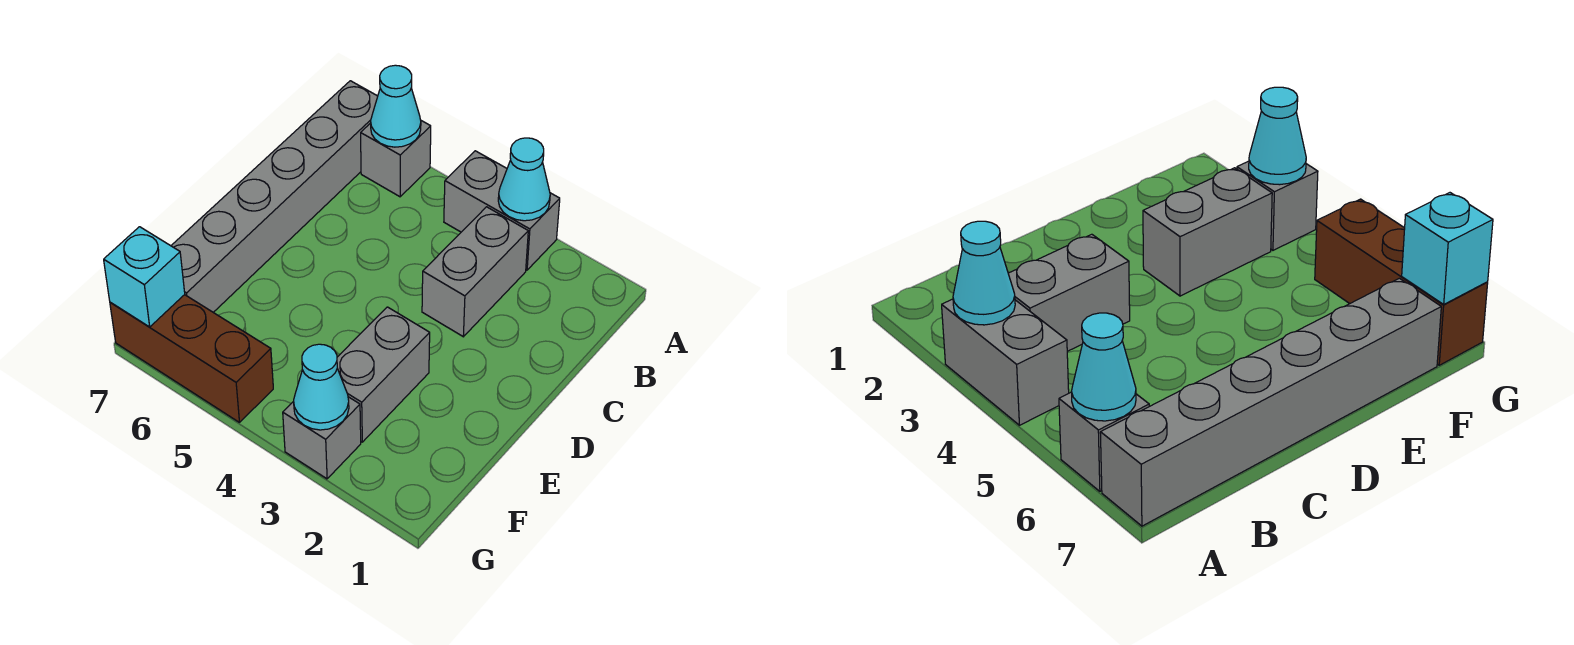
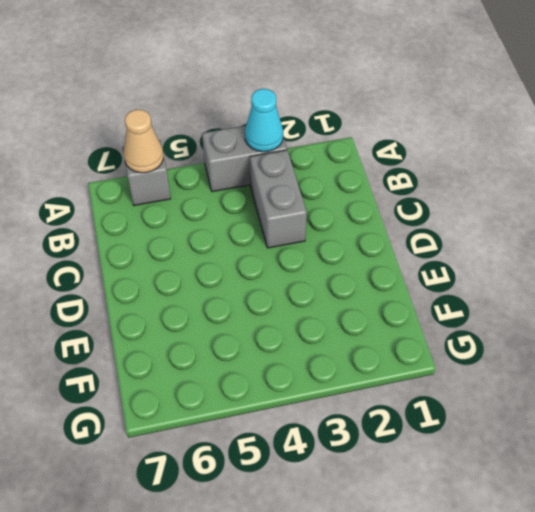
tan cone A6 level 2 -> cyan cone A6 level 2
none -> grey brick A7:F7 level 1
none -> grey brick E3:F3 level 1

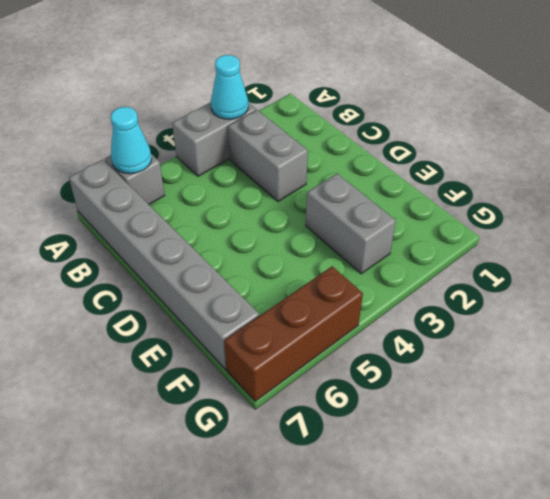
none -> grey brick G3 level 1
none -> cyan cone G3 level 2

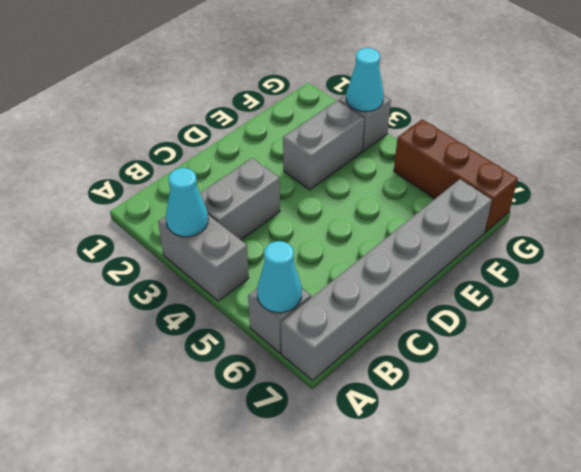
none -> cyan brick G7 level 2

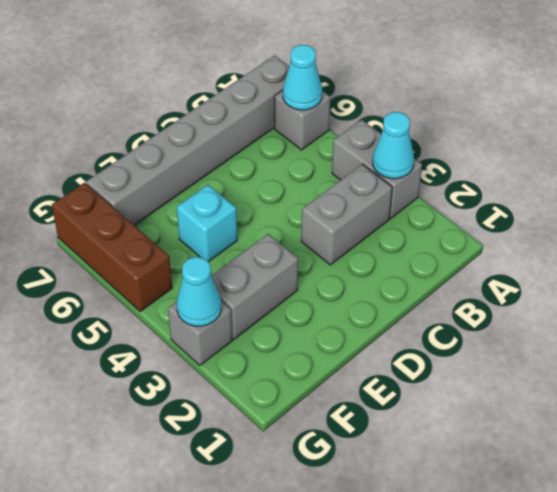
cyan brick E5 level 1 -> cyan brick G7 level 2

